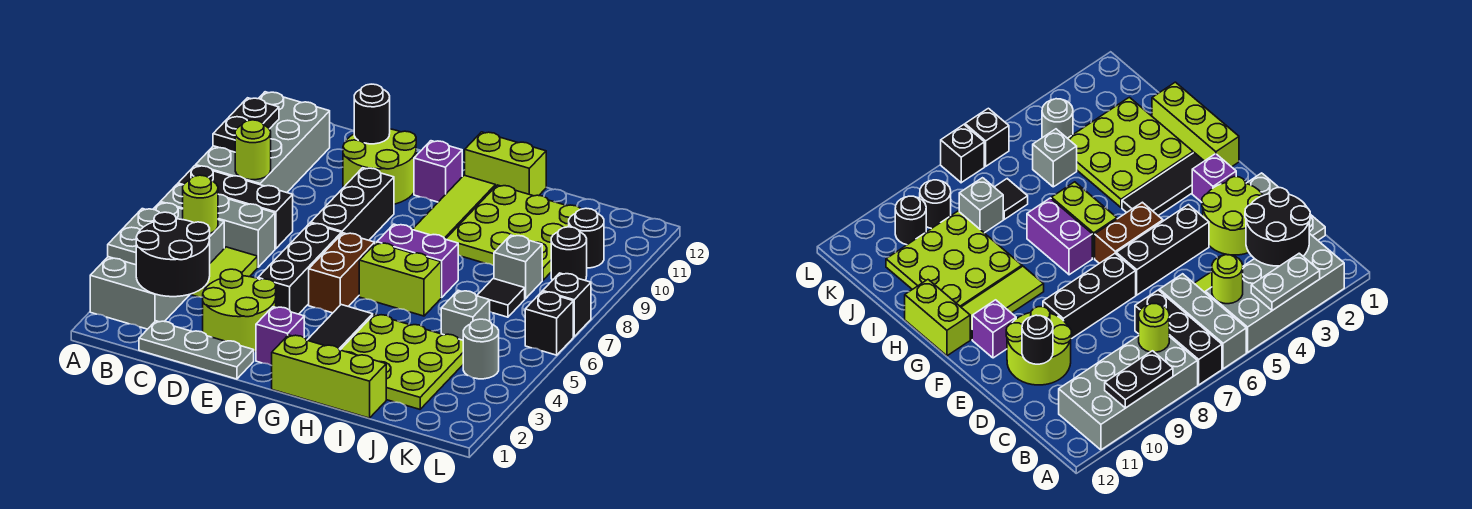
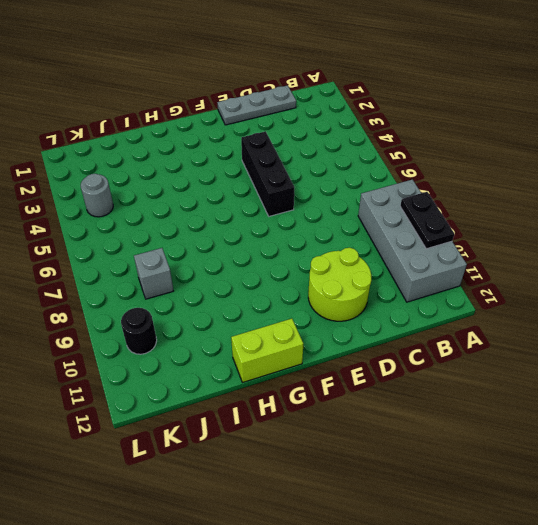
none -> grey brick A2:B5 level 1
none -> grey brick A6:C6 level 1
none -> black brick A7:C7 level 1
none -> lime tile C4:C5 level 1

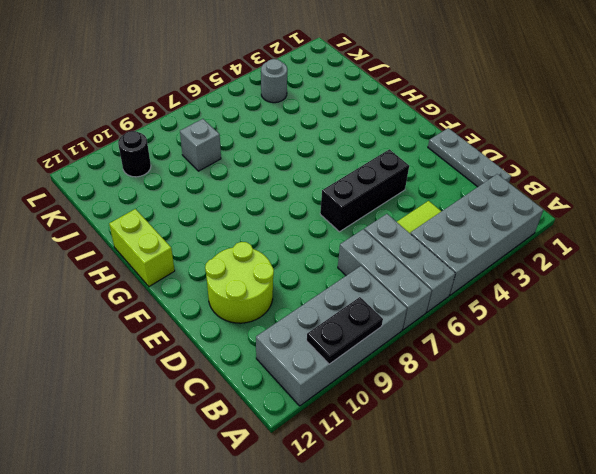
grey brick A7:C7 level 1 -> black brick A7:C7 level 1
none -> lime round brick D2:E3 level 1
none -> black brick E7:E9 level 1
none -> purple brick F2 level 1
none -> brown brick F5:F6 level 1

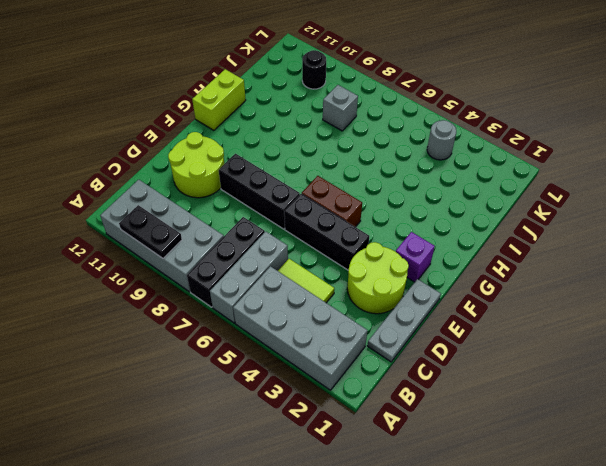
none -> purple brick F11 level 1
none -> lime brick G1:I1 level 1
none -> black tile G2:G4 level 1
none -> lime brick G6:H6 level 1

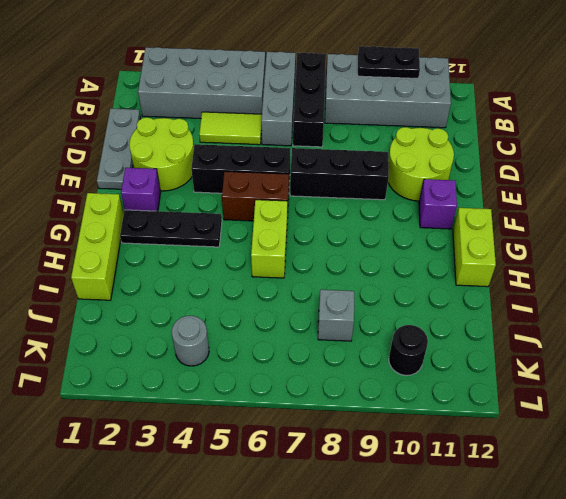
black plate G2:G4 level 1 -> black tile G2:G4 level 1
none -> purple brick G7:H7 level 1
none -> lime tile G9:G11 level 1
none -> lime plate H2:J4 level 1
none -> lime plate H9:J11 level 1

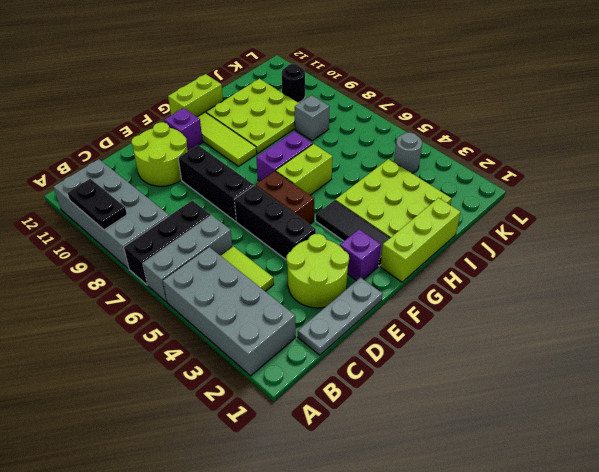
none -> grey brick J5 level 1
none -> black tile J7 level 1
none -> black round brick K9 level 1
none -> black brick L6 level 1

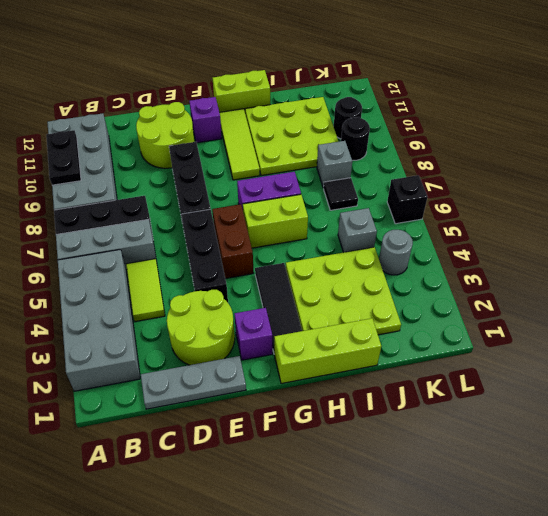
none -> black brick L7 level 1
none -> grey plate A3:A4 level 2
none -> black round brick B2:C3 level 2
none -> lime round brick B5 level 2

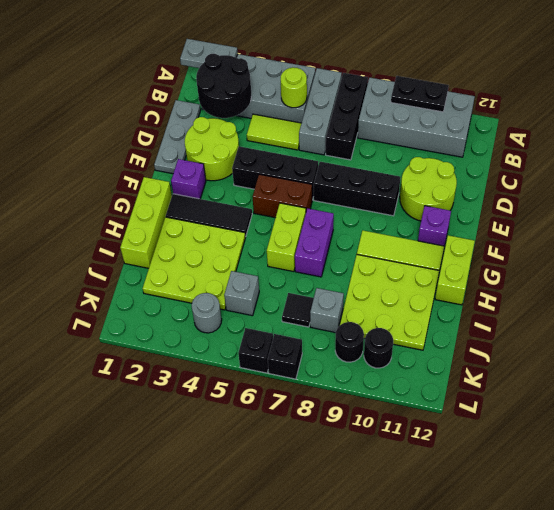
grey plate A1:A2 level 2 -> grey plate A3:A4 level 2
none -> lime round brick B8 level 2
none -> black round brick D11 level 2

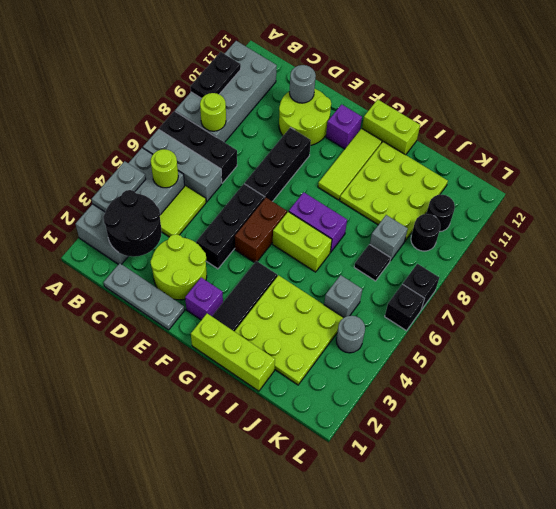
grey round brick D11 level 2 -> black round brick D11 level 2

